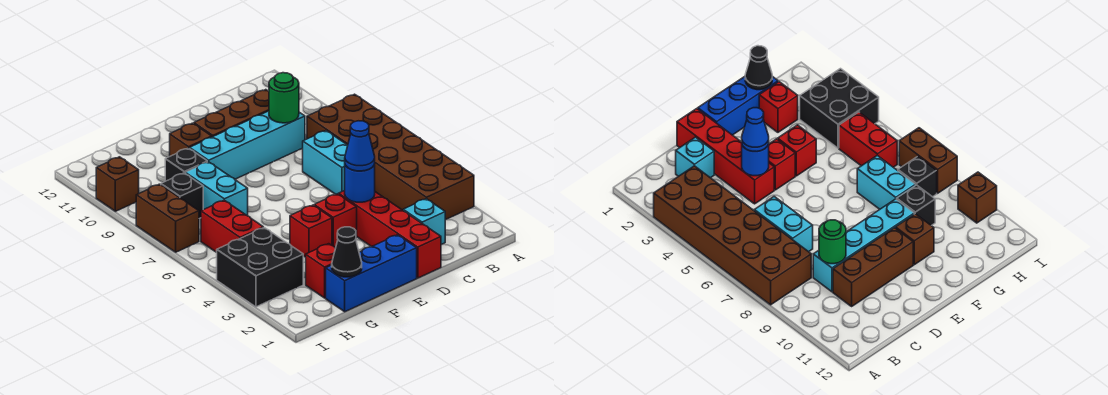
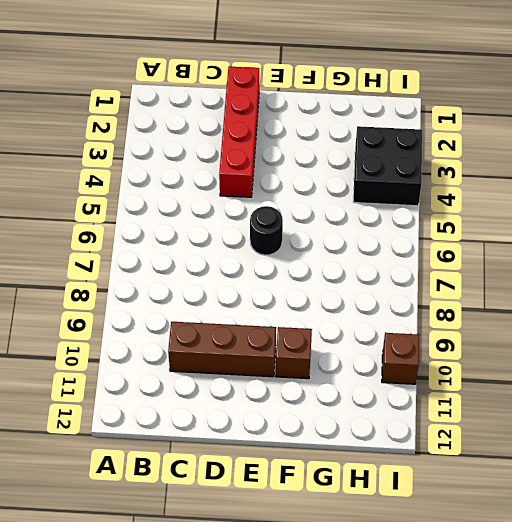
black round brick E6 level 1 -> none
none -> brown brick A3:B8 level 1
none -> cyan brick C2 level 1
none -> cyan brick C6:C7 level 1

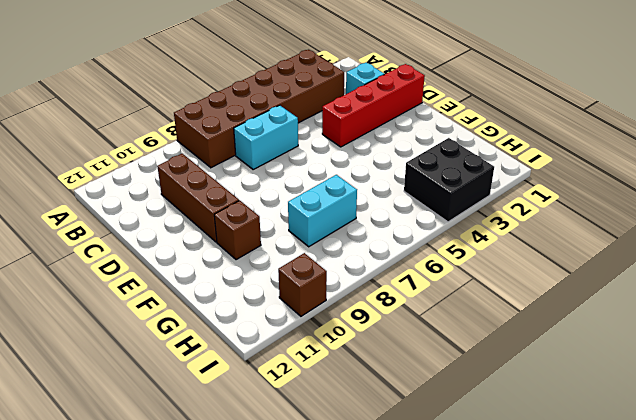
none -> cyan brick C9:F9 level 1
none -> blue brick E1:G1 level 1
none -> red brick E4 level 1

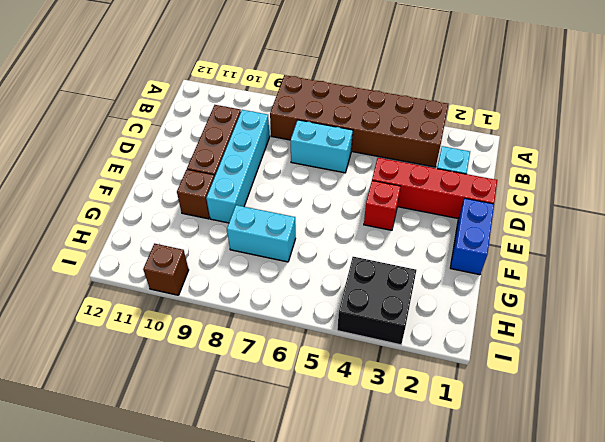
blue brick E1:F1 level 1 -> blue brick E1:G1 level 1
none -> red brick F4 level 1
none -> red brick G2 level 1
none -> black brick G9 level 1

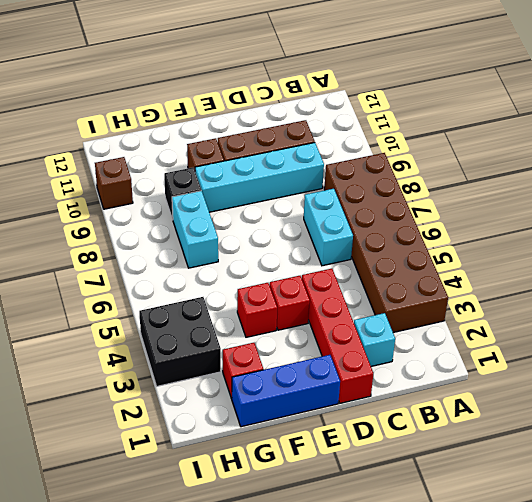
none -> red brick H5:H6 level 1
none -> black brick H8 level 1
none -> brown brick I7:I8 level 1

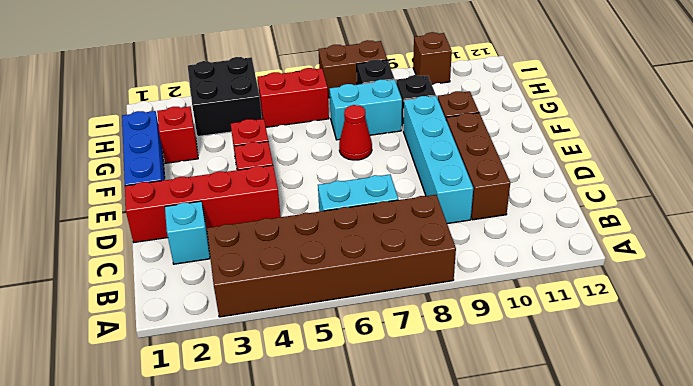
red cone F7 level 1 -> none
none -> green round brick C9 level 2
none -> blue round brick D4 level 2
none -> black cone G1 level 2

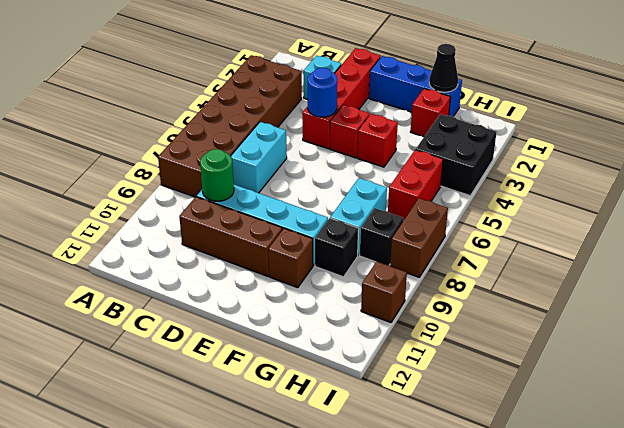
none -> blue cone D4 level 3

